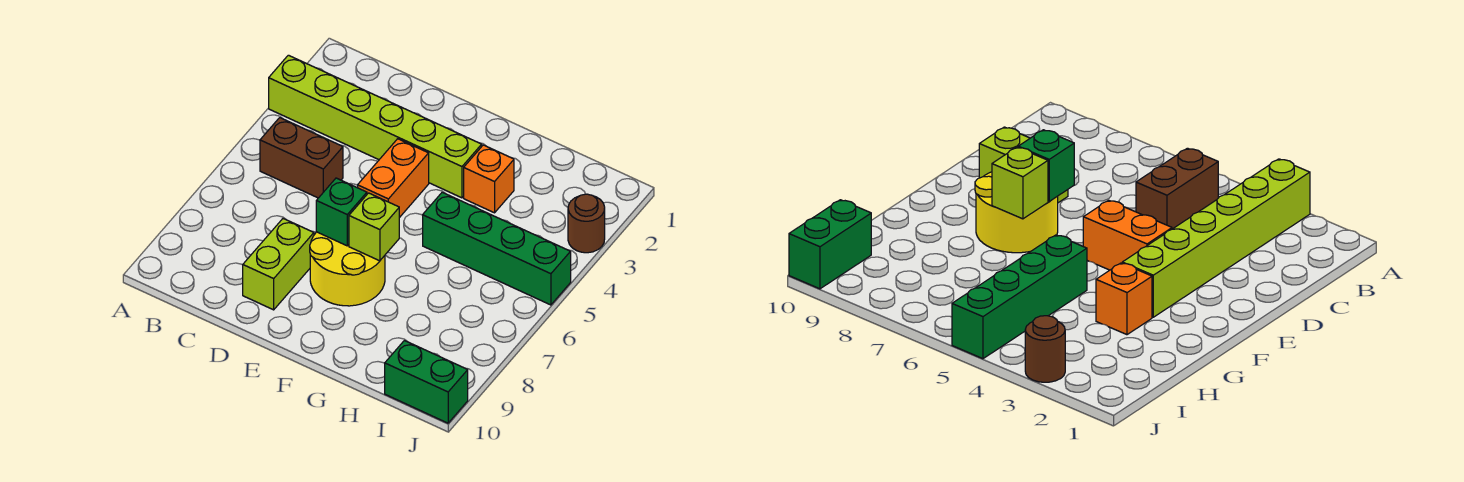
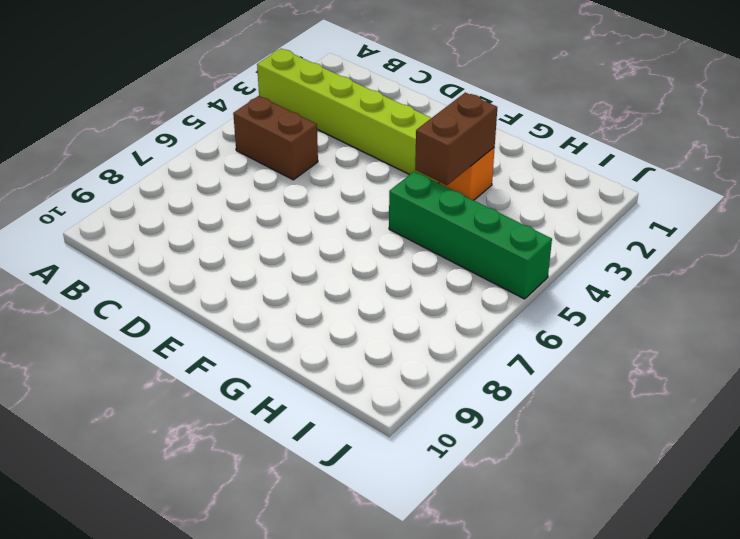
brown brick G3:G4 level 2 -> none
none -> lime brick D8:D9 level 1
none -> orange brick E4:E5 level 1

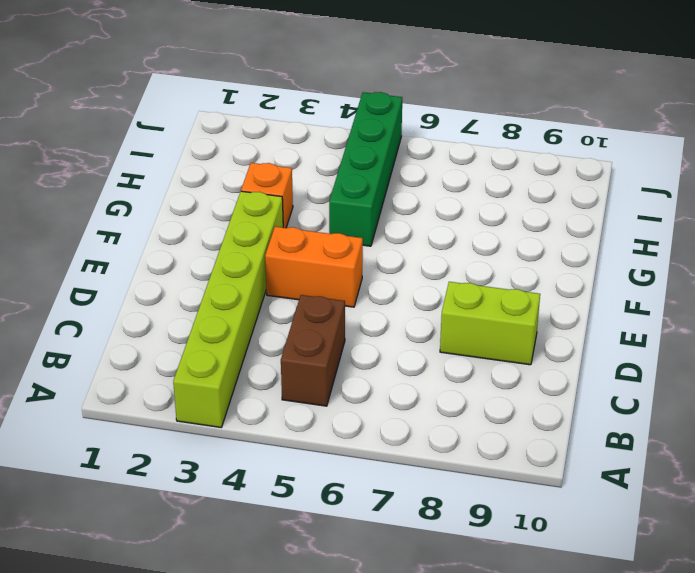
none -> yellow round brick E7:F8 level 1
none -> green brick I10:J10 level 1

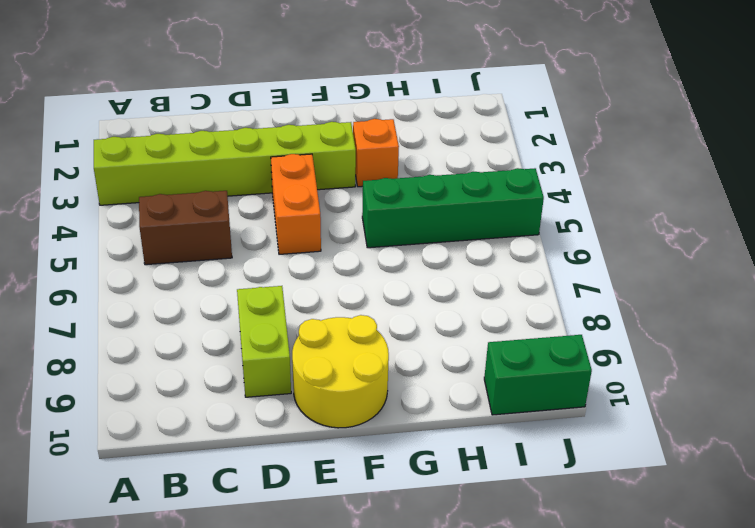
yellow round brick E9:F10 level 1 -> yellow round brick E7:F8 level 1
none -> brown round brick J3 level 1
none -> green brick E7 level 2

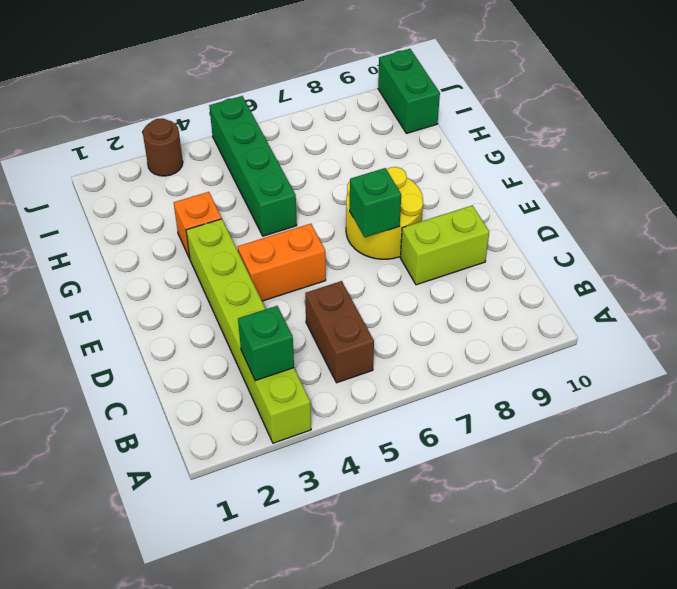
green brick B3 level 2 -> none
none -> lime brick F7 level 2

